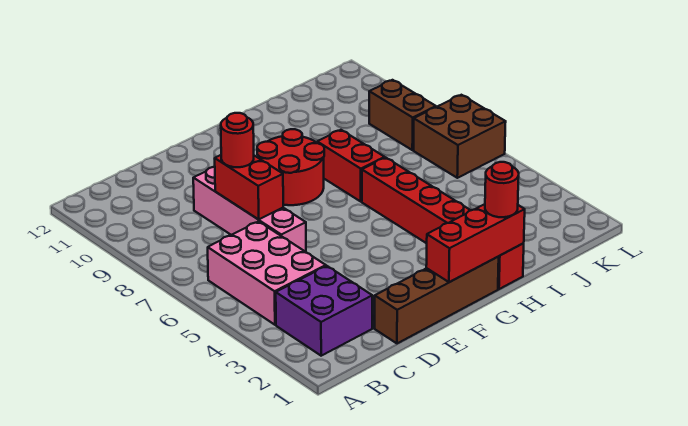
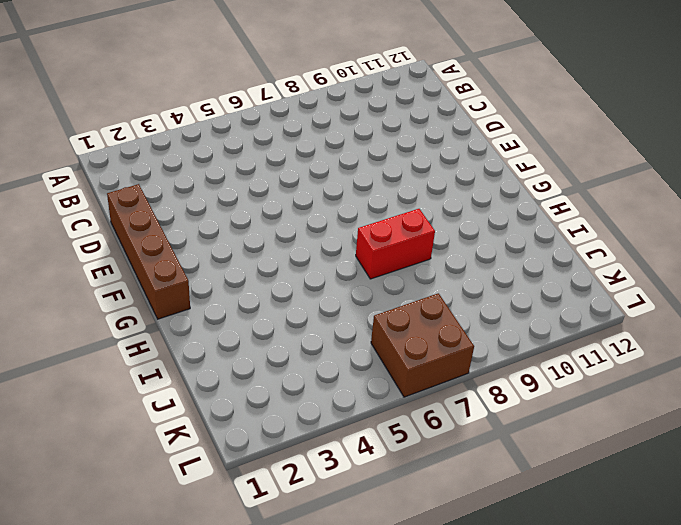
none -> purple brick B2:C3 level 1
none -> pink brick B4:C6 level 1
none -> pink brick D6:D9 level 1

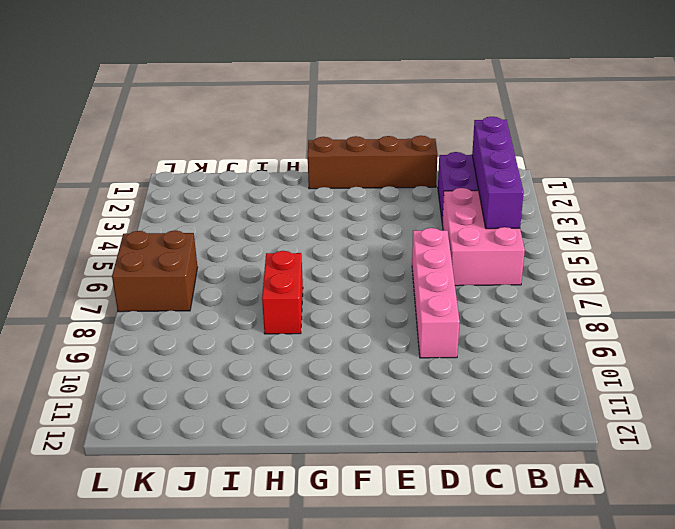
purple brick B2:B5 level 2 -> none
none -> red round brick F8:G9 level 1
none -> red brick H1:H6 level 1
none -> brown brick K8:K9 level 1

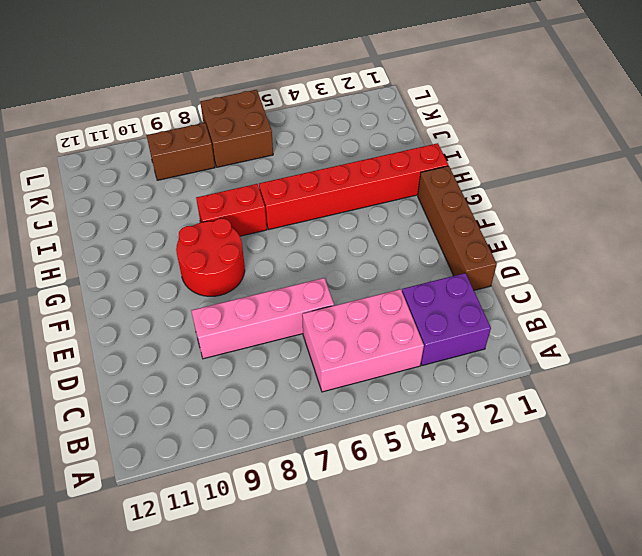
none -> red brick D7:D8 level 2
none -> red brick F1:H1 level 2
none -> red round brick D8 level 3

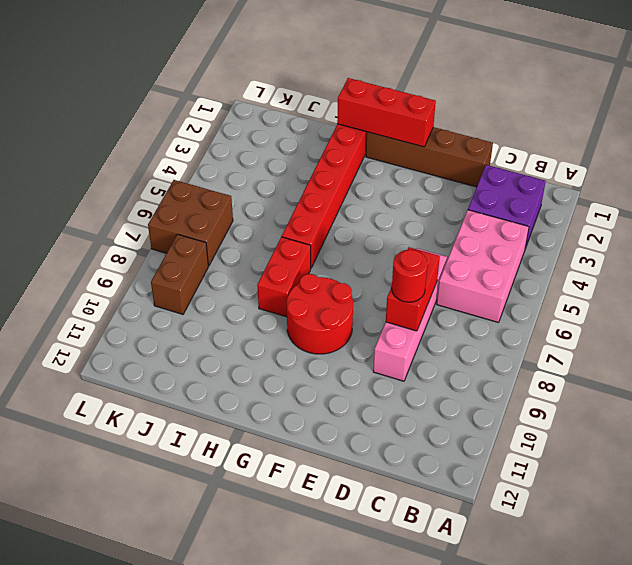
none -> red round brick H1 level 3

